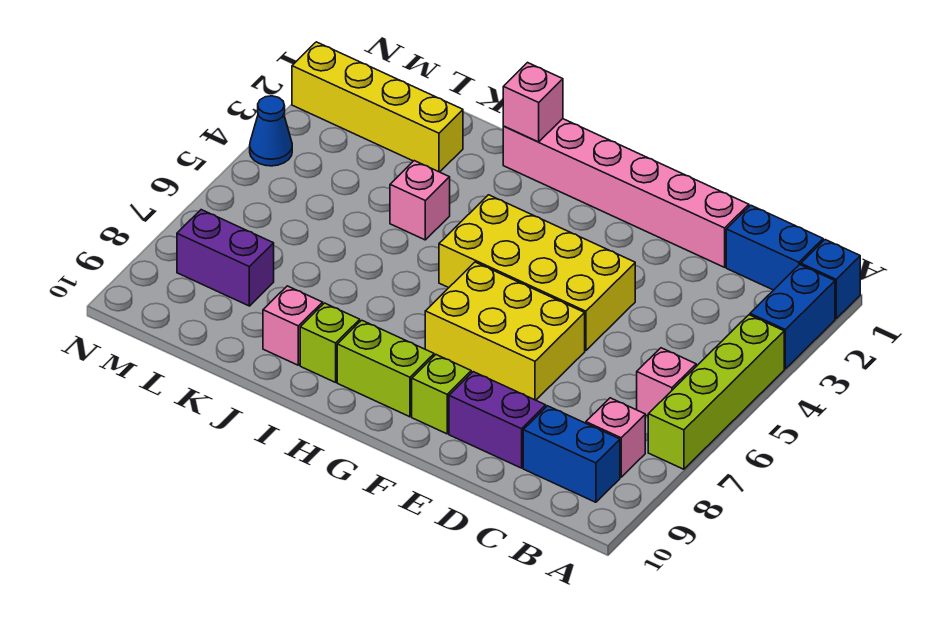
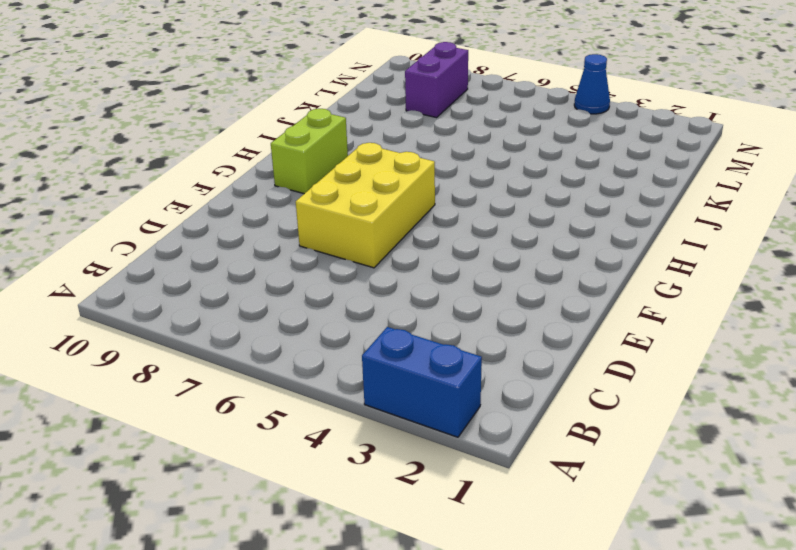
none -> blue brick A1 level 1
none -> lime brick A4:A7 level 1
none -> blue brick B1:C1 level 1

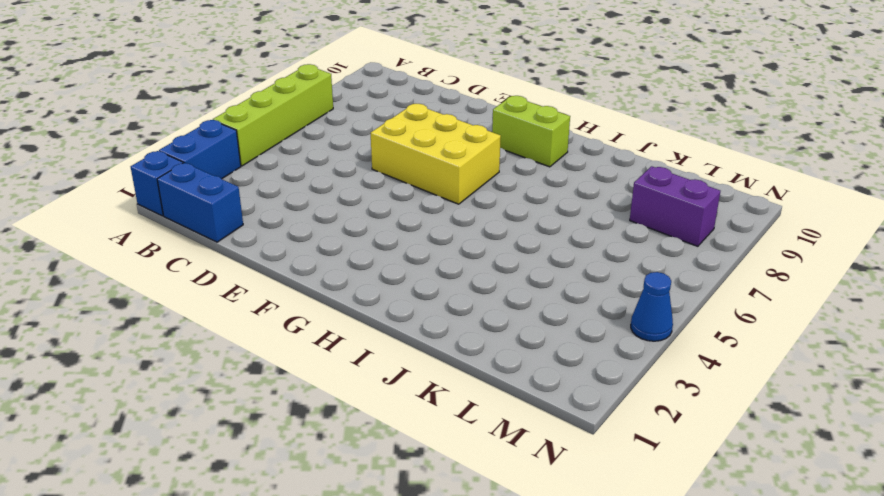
none -> pink brick B6 level 1
none -> pink brick B8 level 1
none -> blue brick B9:C9 level 1

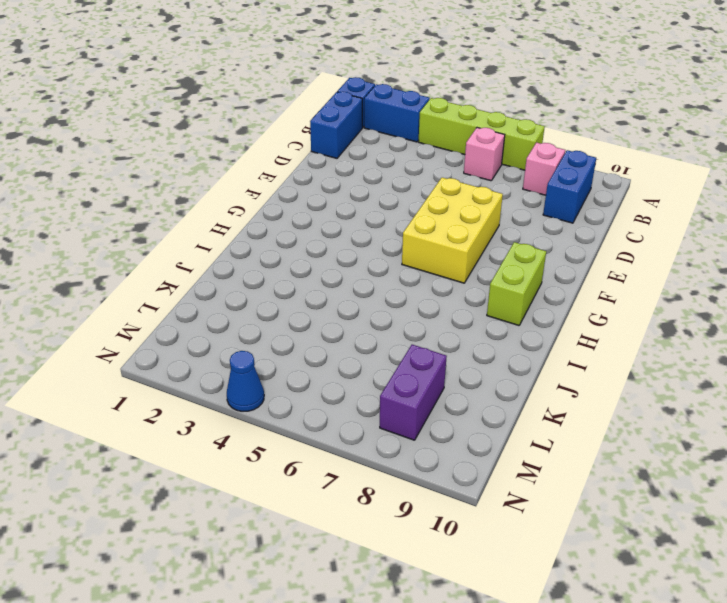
none -> pink brick D1:I1 level 1
none -> purple brick D9:E9 level 1
none -> yellow brick E4:H5 level 1

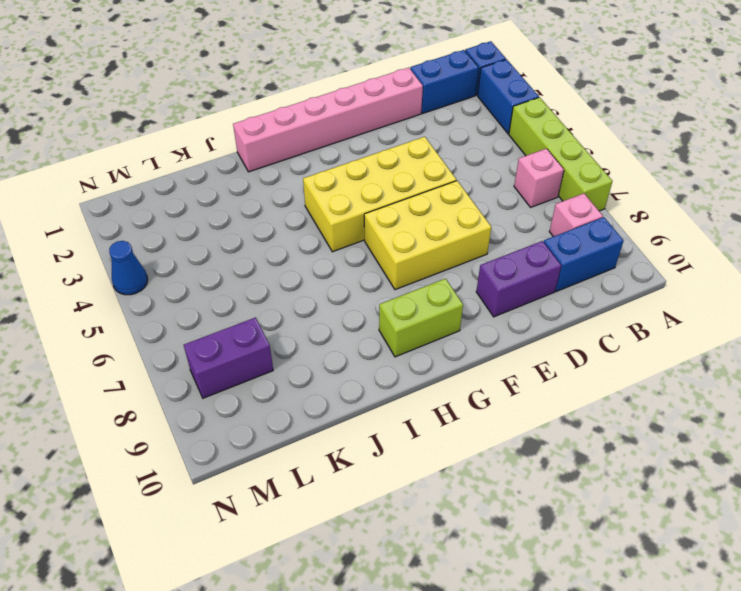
none -> lime brick F9 level 1
none -> lime brick I9 level 1
none -> pink brick J4 level 1

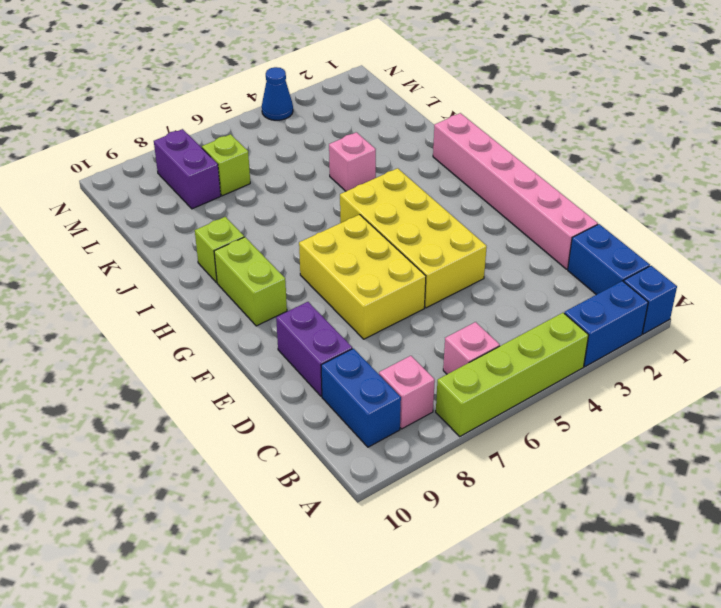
lime brick L7 level 1 -> lime brick F9 level 1
none -> pink brick J9 level 1
none -> yellow brick K2:N2 level 1
none -> pink brick I1 level 2

